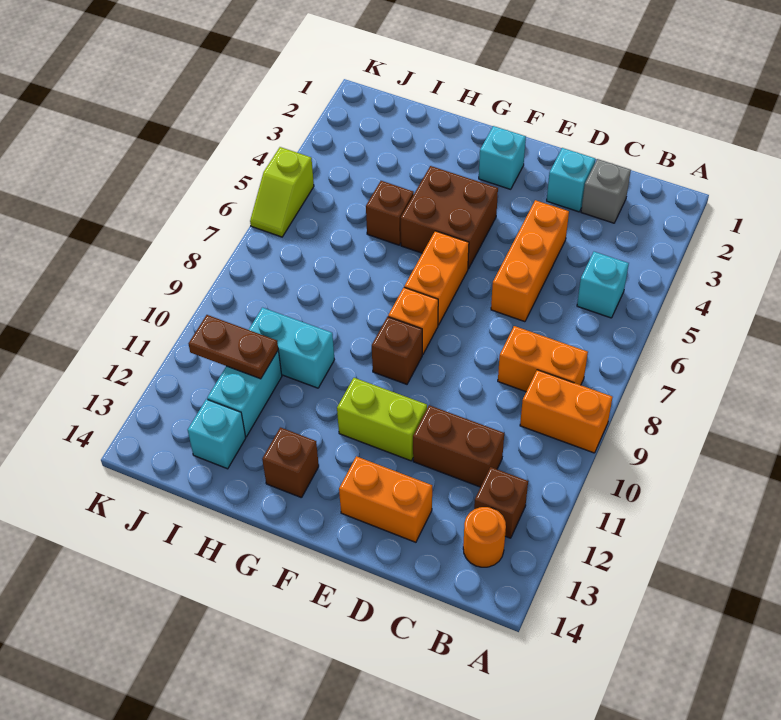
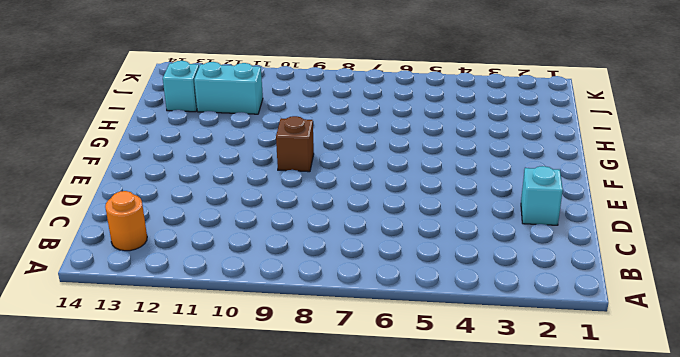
none -> orange brick A9:B9 level 1
none -> cyan brick B5 level 1
none -> orange brick B8:C8 level 1

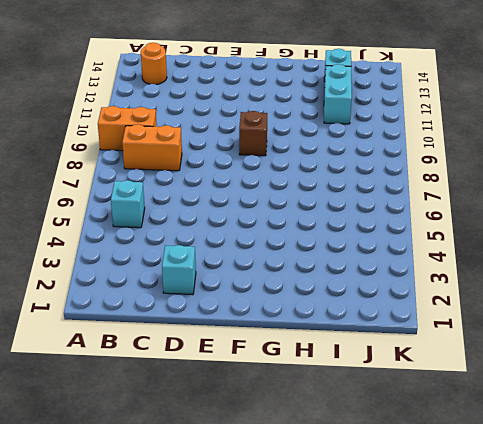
none -> brown brick B12 level 1
none -> grey brick C2 level 1
none -> brown brick C11:D11 level 1

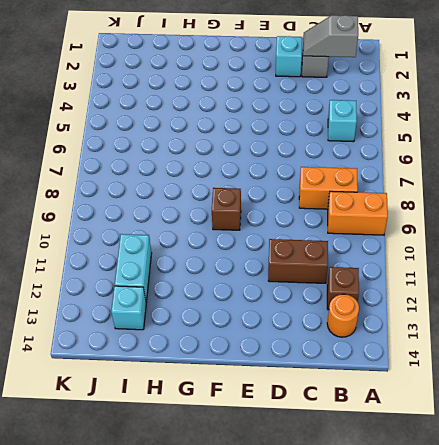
grey slope B2:C2 level 2 top B -> none
none -> orange brick D4:D6 level 1
none -> orange brick D13:E13 level 1
none -> lime brick E11:F11 level 1

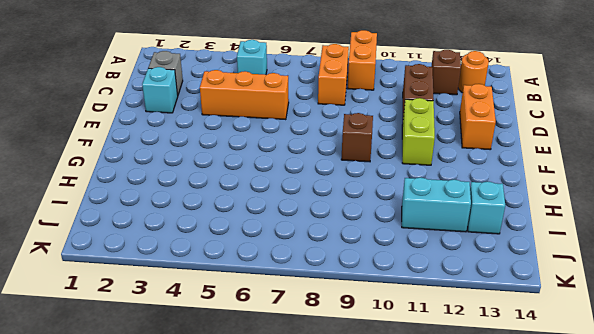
none -> cyan brick F2 level 1
none -> brown brick F4:G5 level 1
none -> orange brick F6:F7 level 1

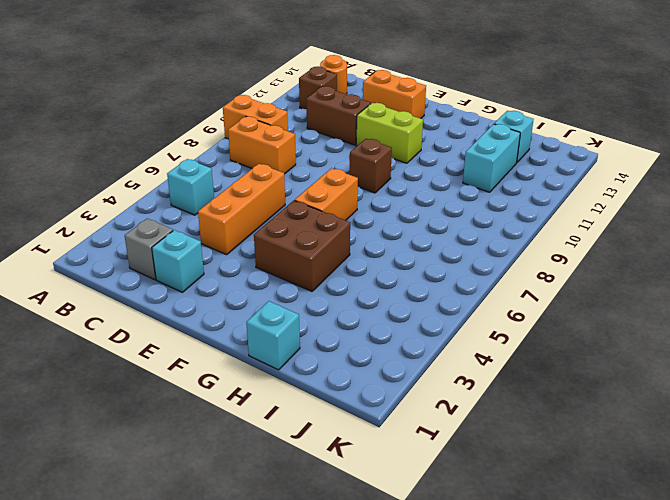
cyan brick H1 level 1 -> cyan brick F2 level 1
none -> orange brick F8 level 1
none -> brown brick G13 level 1
none -> brown brick H5 level 1

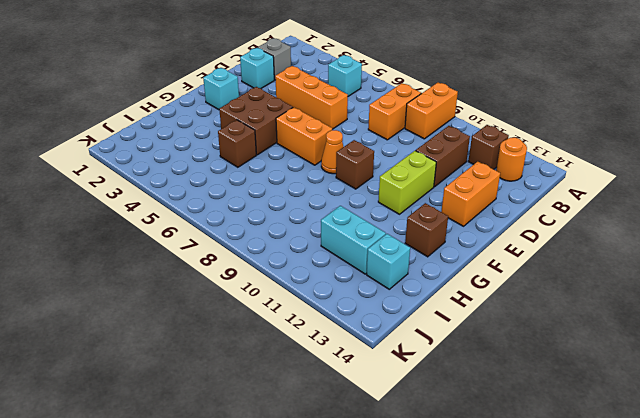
orange cone F8 level 1 -> orange brick F8 level 1
none -> cyan brick H10:I10 level 1
none -> lime slope K5:K6 level 1 top 5
none -> brown plate I11:J11 level 2

